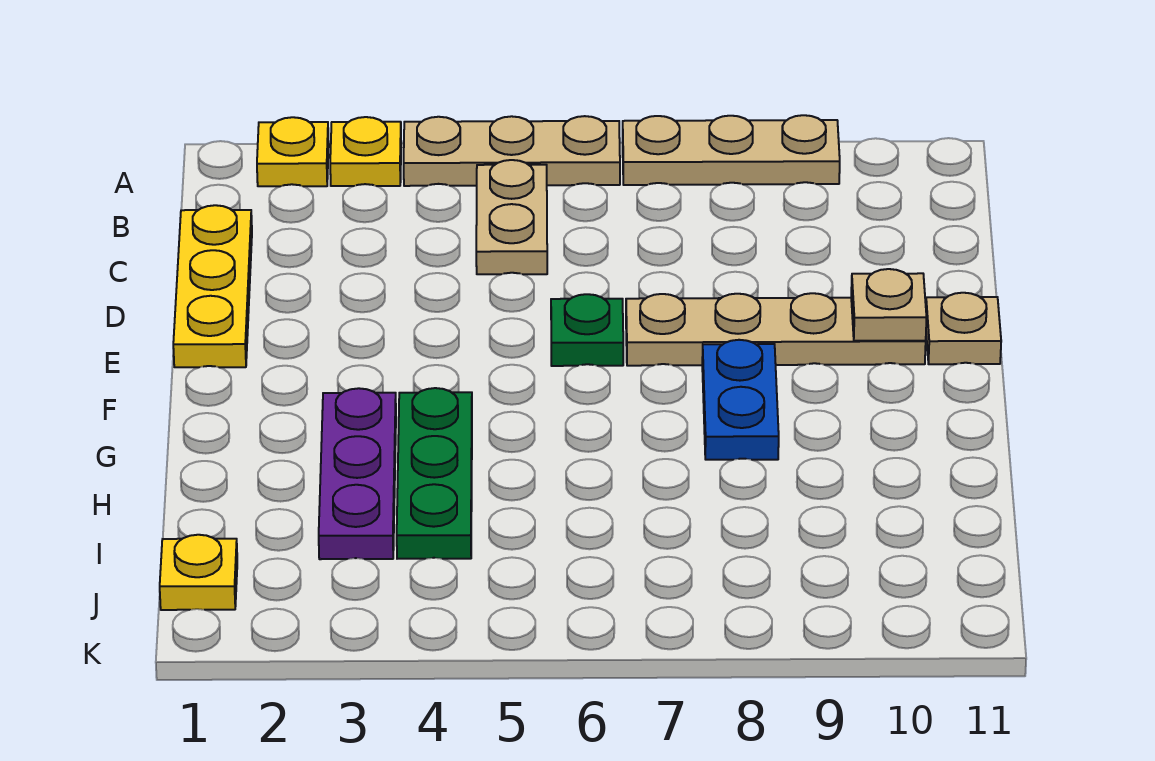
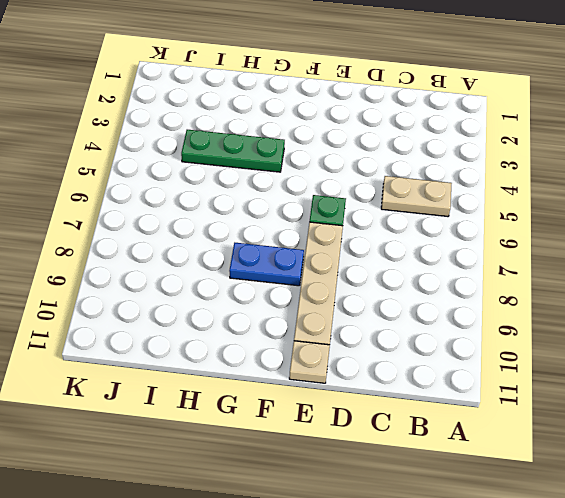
none -> yellow plate A2 level 1
none -> yellow plate A3 level 1
none -> tan plate A4:A6 level 1

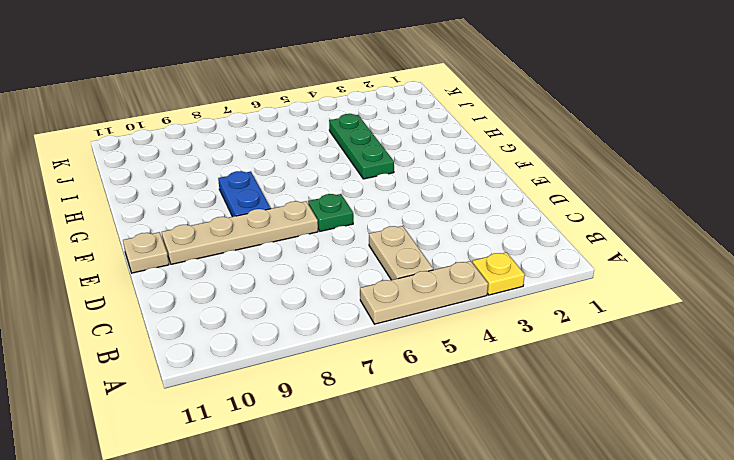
none -> yellow plate A2 level 1
none -> tan plate A7:A9 level 1
none -> yellow plate C1:E1 level 1

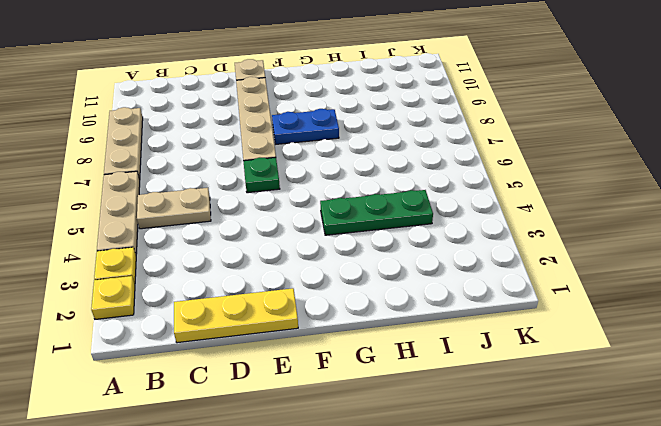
none -> purple plate G3:I3 level 1
none -> yellow plate J1 level 1
none -> tan plate E10 level 2

